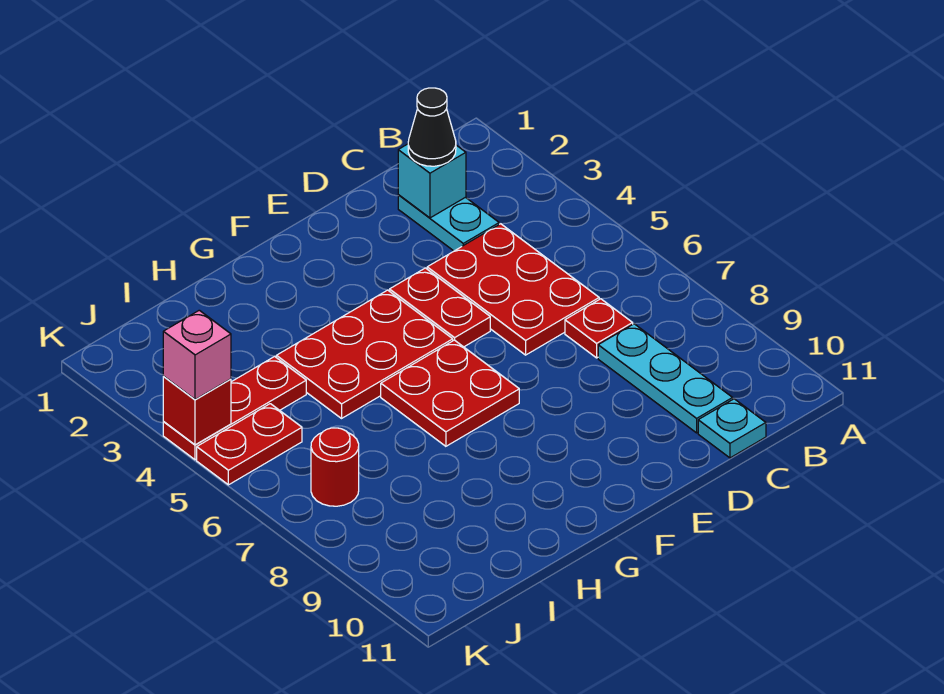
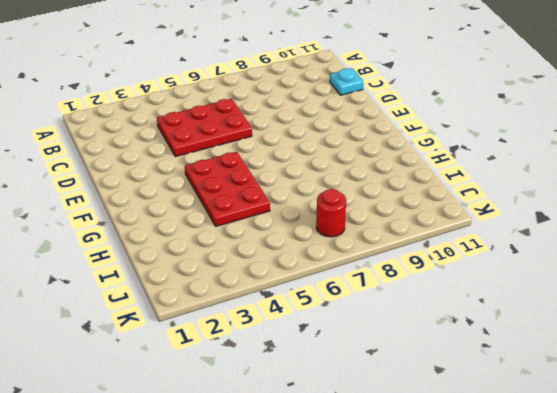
none -> cyan plate C2:C3 level 1
none -> red plate C7 level 1
none -> cyan plate C8:C10 level 1

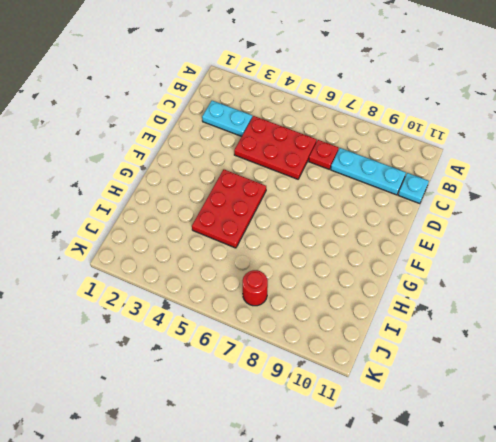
none -> red plate E4:E5 level 1
none -> red plate F6:G7 level 1
none -> red plate I4:K4 level 1

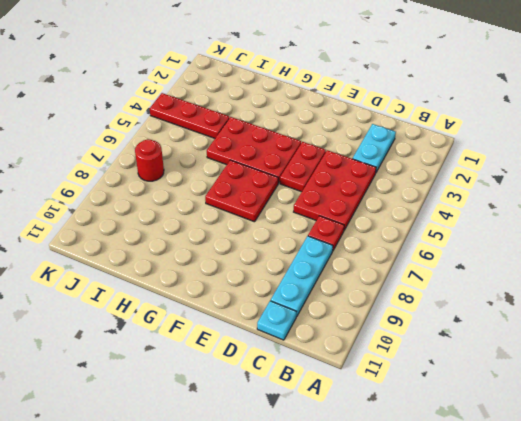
none -> red plate J5:K5 level 1
none -> cyan brick C2 level 2
none -> red brick K4 level 2

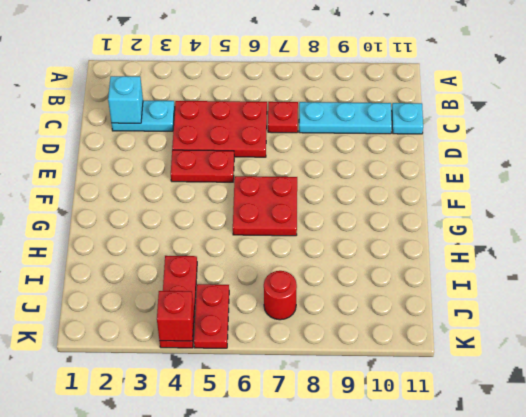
none -> red plate F4:H5 level 1
none -> black cone C2 level 3
none -> pink brick K4 level 3

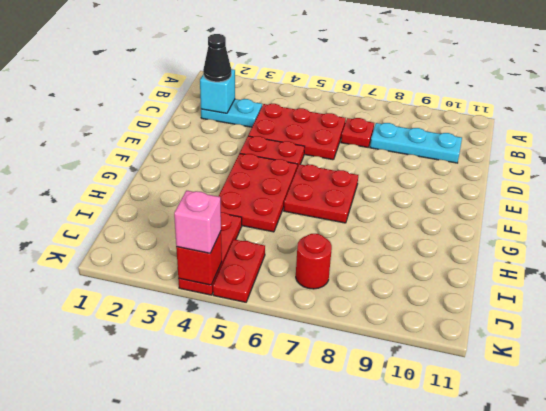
none -> cyan plate C11 level 1

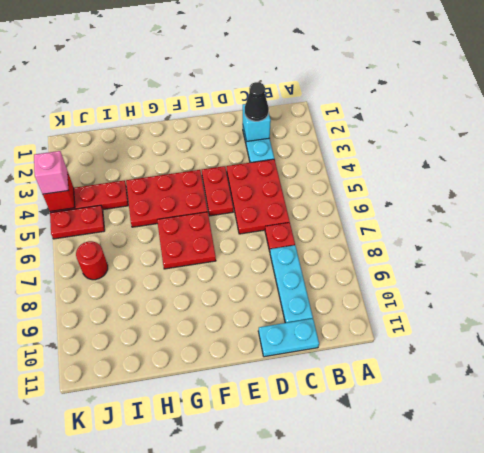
cyan plate C11:D11 level 1 -> cyan plate C11 level 1

